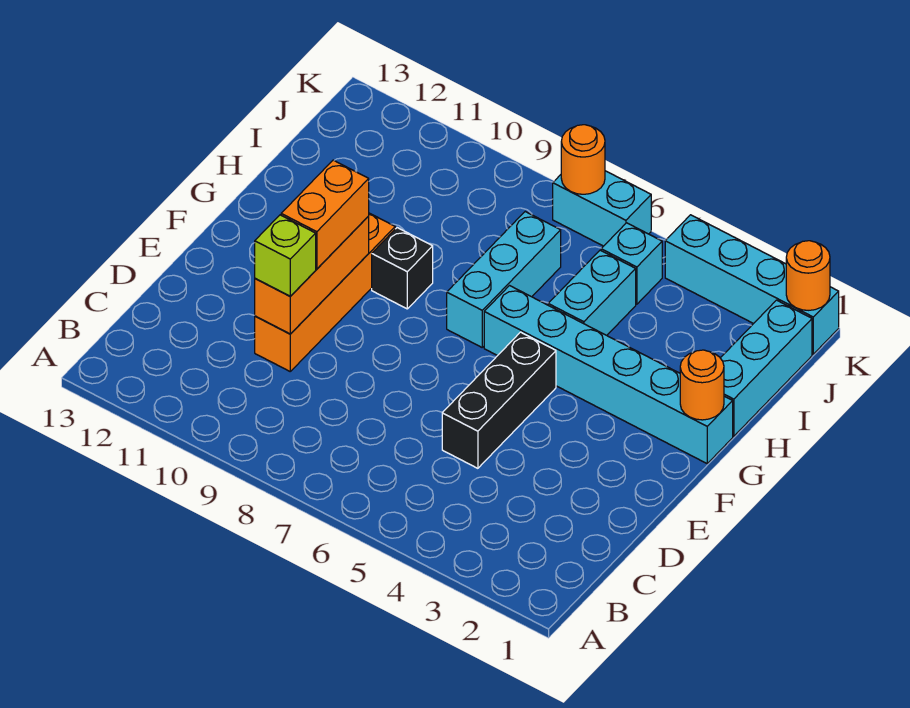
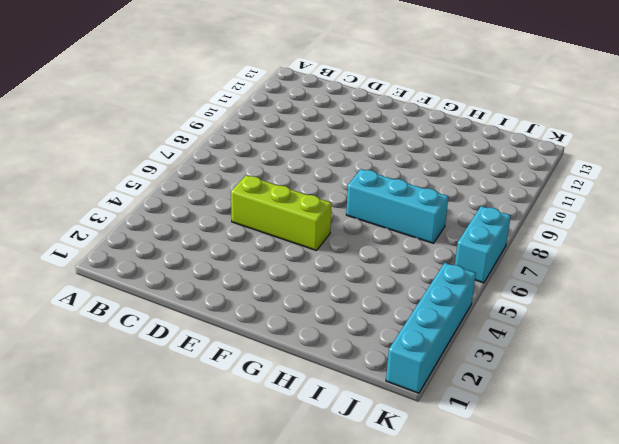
lime brick D5:F5 level 1 -> black brick D5:F5 level 1
none -> orange brick D10:G10 level 1
none -> cyan brick G1:G6 level 1
none -> black brick G9 level 1

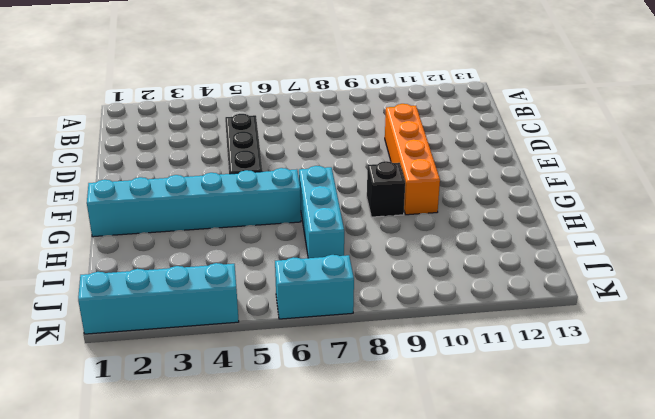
none -> cyan brick H1:J1 level 1
none -> cyan brick H5:I5 level 1
none -> cyan brick J5 level 1

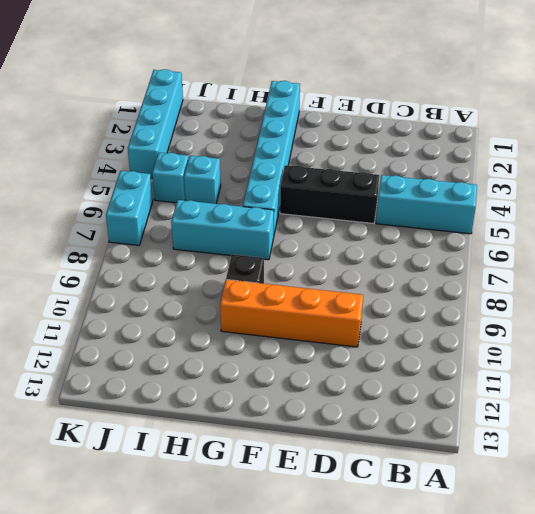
cyan brick A5:C5 level 1 -> cyan brick H1:J1 level 1
cyan brick I5 level 1 -> cyan brick H5:I5 level 1
none -> orange brick D10:F10 level 2
none -> orange round brick G1 level 2
none -> orange round brick K1 level 2

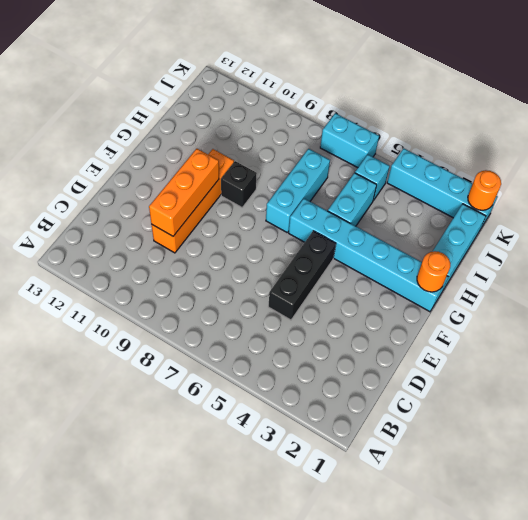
none -> orange round brick K7 level 2
none -> lime brick D10 level 3
none -> orange brick E10:F10 level 3

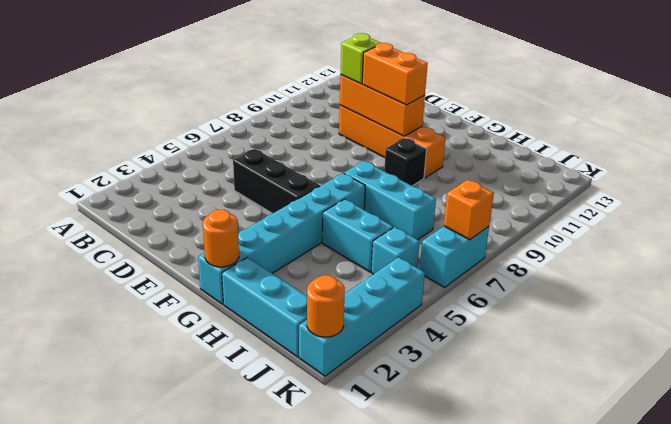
orange brick K7 level 2 -> orange round brick K7 level 2

